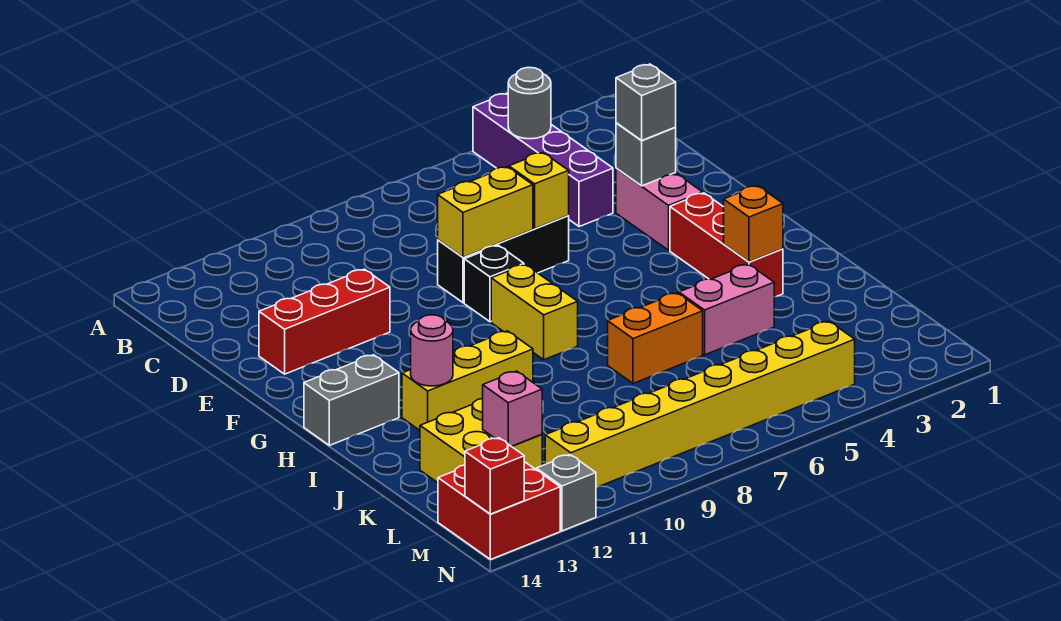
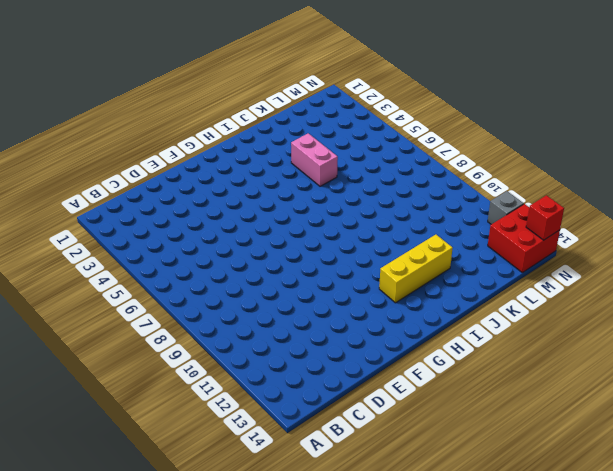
yellow brick H12:J12 level 1 -> yellow brick I10:I12 level 1
none -> purple brick A4:D4 level 1
none -> pink brick E3:F3 level 1
none -> black brick E6:E8 level 1

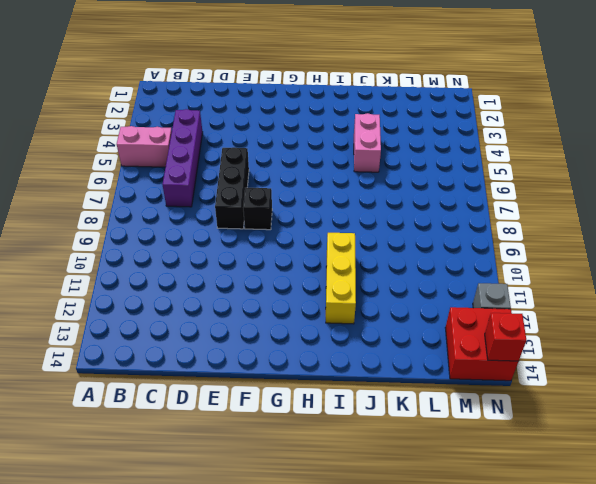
pink brick A5:B5 level 1 -> pink brick E3:F3 level 1
purple brick C4:C7 level 1 -> purple brick A4:D4 level 1
none -> red brick E11:E13 level 1
none -> red brick G3:I3 level 1
none -> yellow brick G8:H8 level 1

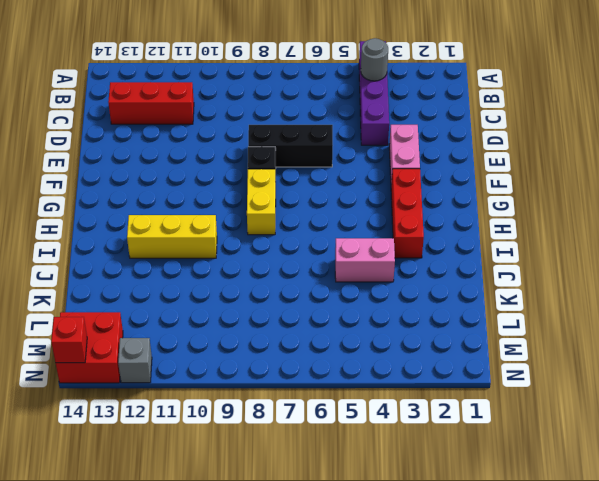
red brick C11:C13 level 1 -> red brick E11:E13 level 1
none -> grey brick H13:H14 level 1
none -> orange brick J6:J7 level 1
none -> yellow brick K12:L13 level 1

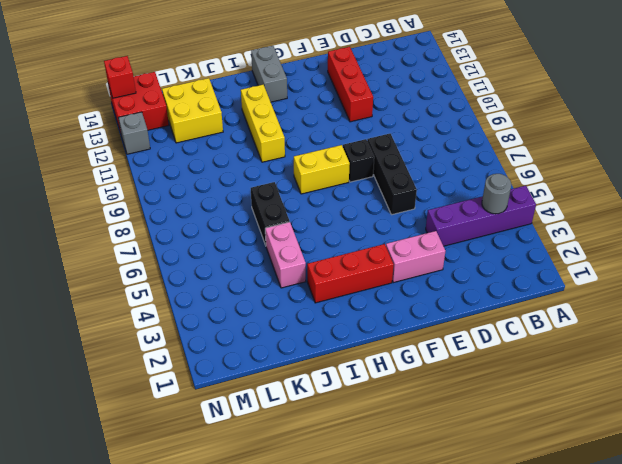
black brick J6:J7 level 1 -> orange brick J6:J7 level 1
none -> yellow brick M4:M11 level 1
none -> grey brick E3 level 2
none -> yellow brick E6 level 2

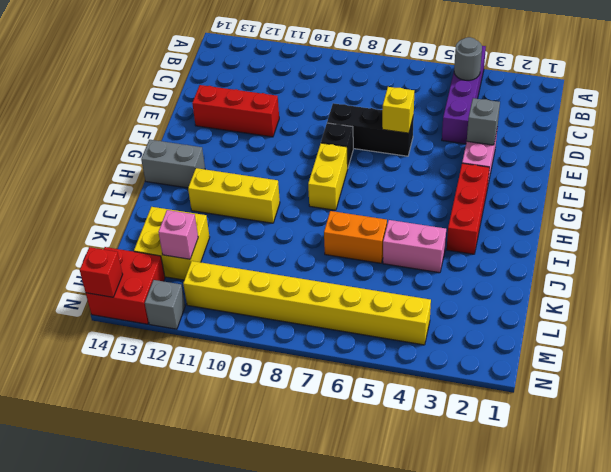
none -> yellow brick E7:E8 level 2
none -> orange brick I3 level 2
none -> pink round brick I12 level 2

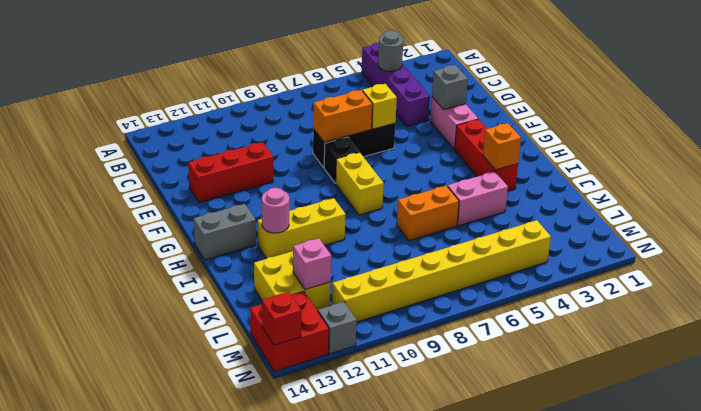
orange brick E7:E8 level 2 -> yellow brick E7:E8 level 2
none -> grey brick E3 level 3

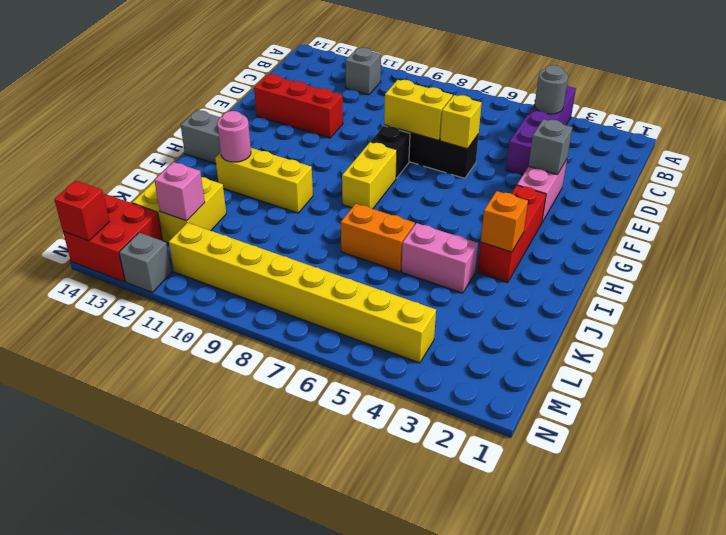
grey brick B11 level 1 -> grey brick E3 level 3

